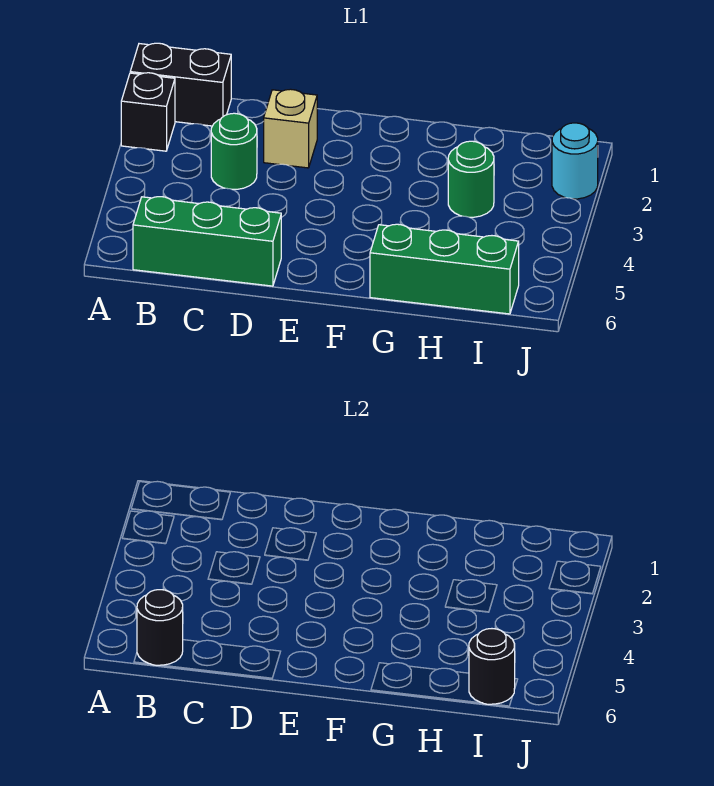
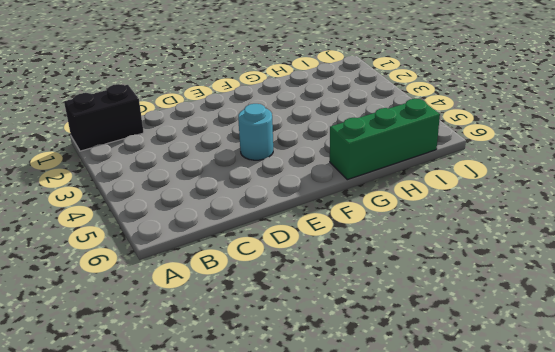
cyan round brick E4 level 1 -> cyan round brick J2 level 1
none -> black brick A2 level 1
none -> green brick B6:D6 level 1

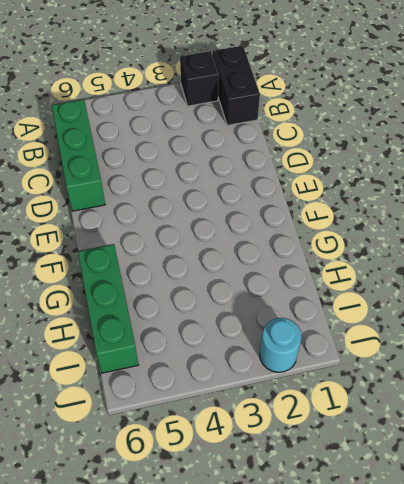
none -> green round brick C3 level 1
none -> tan brick D2 level 1

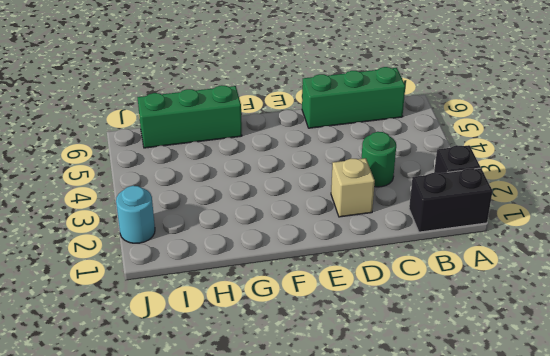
none -> green round brick H3 level 1
none -> black round brick B6 level 2

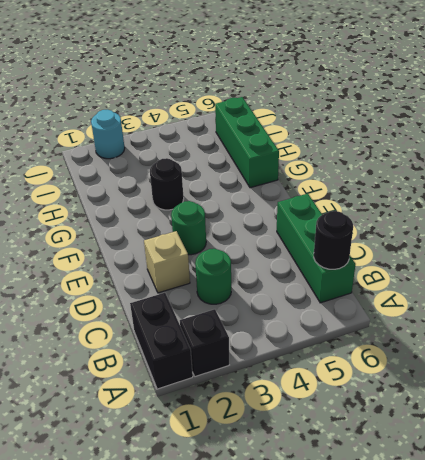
green round brick E3 level 1 -> green round brick H3 level 1
black round brick G3 level 1 -> black round brick I6 level 2

